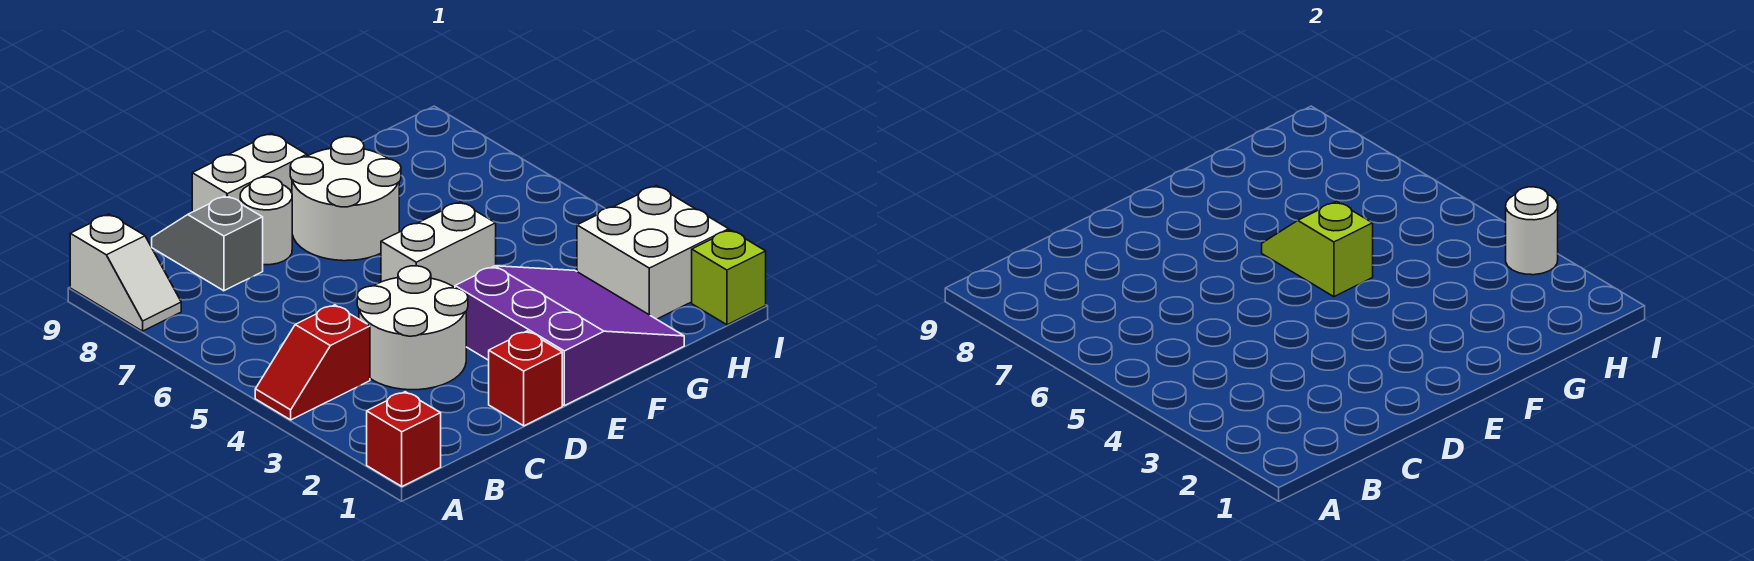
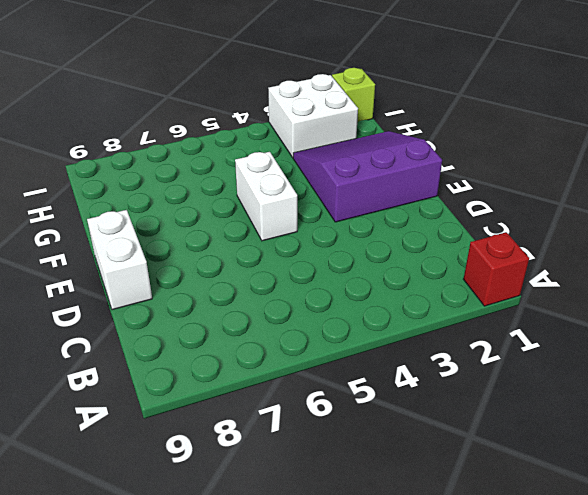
none -> red slope A4:B4 level 1 top B
none -> white slope A8:A9 level 1 top 9
none -> white round brick C3:D4 level 1

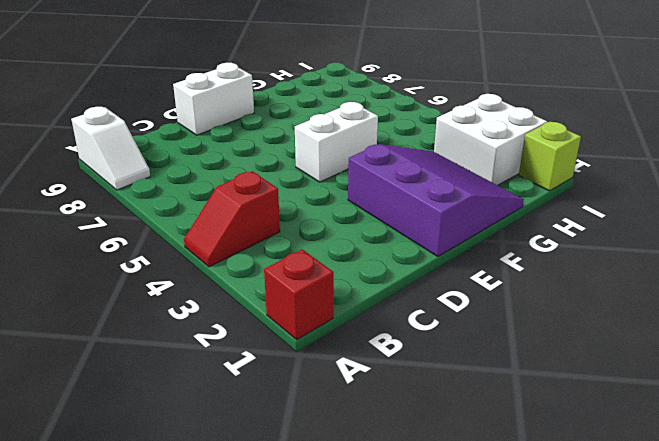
none -> white round brick C3:D4 level 1
none -> grey slope C8:C9 level 1 top 8
none -> red brick D1 level 1

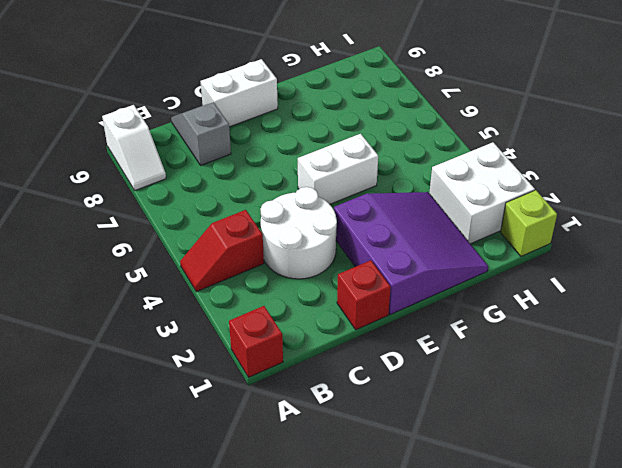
none -> white round brick D8 level 1
none -> white round brick E7:F8 level 1
none -> lime slope F5:F6 level 2 top 5

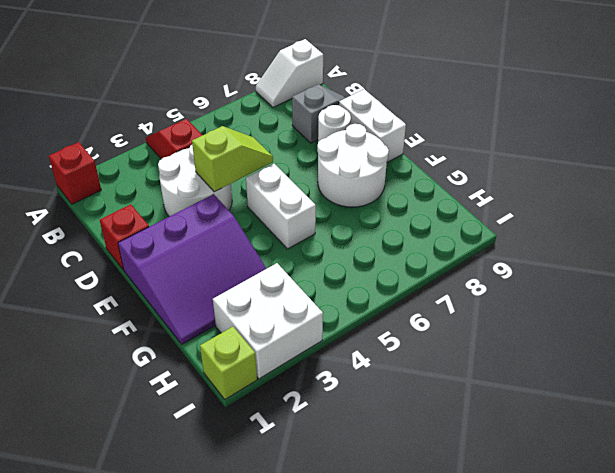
lime slope D4:D5 level 2 top 4 -> lime slope F5:F6 level 2 top 5
none -> white round brick I3 level 2

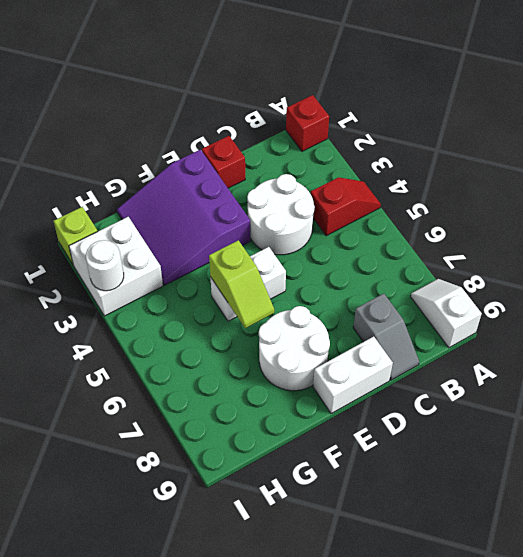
none -> white round brick D8 level 1

